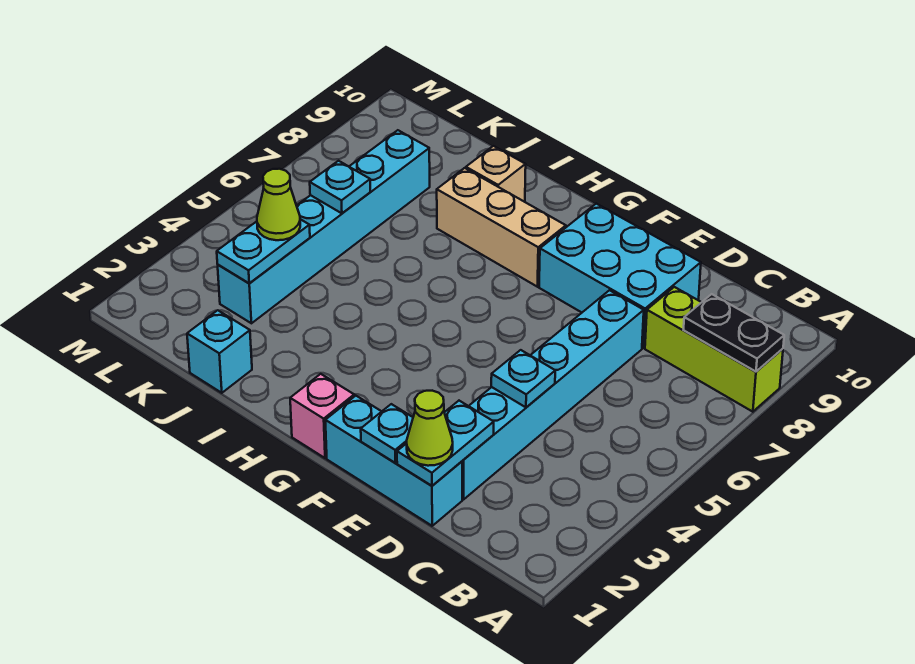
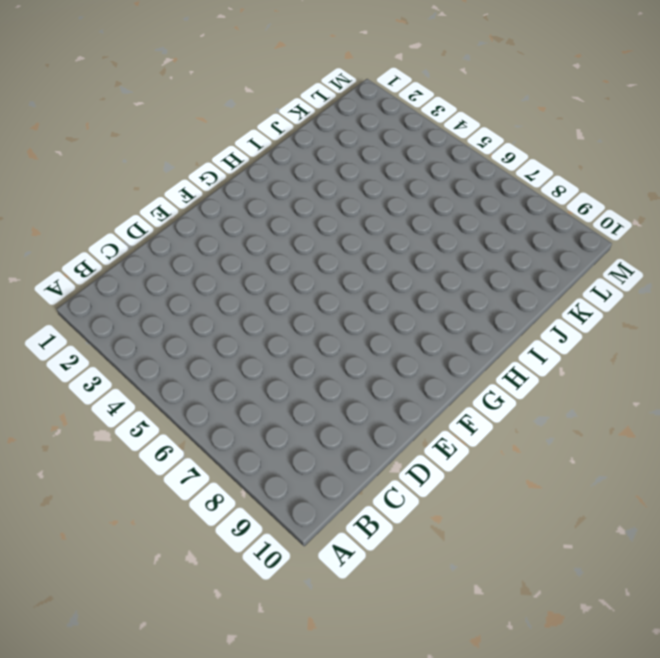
none -> lime brick A8:C8 level 1
none -> cyan brick D1:F1 level 1
none -> cyan brick D2:D7 level 1

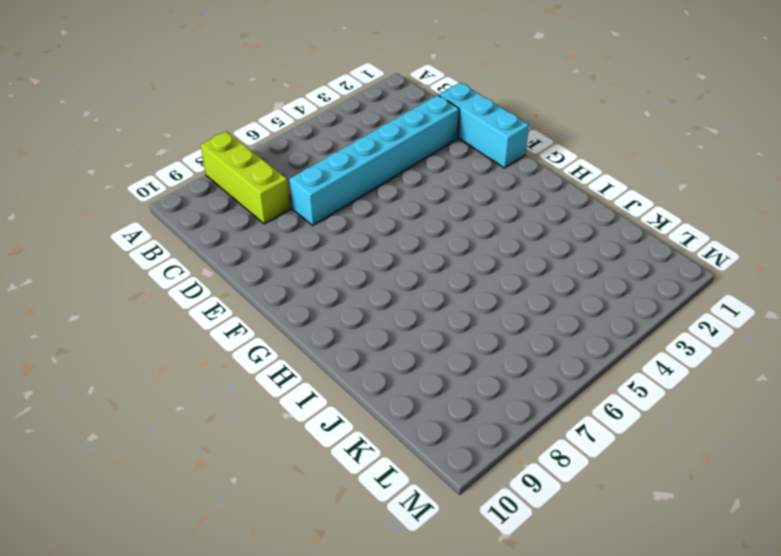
none -> cyan brick D8:F9 level 1
none -> pink brick G1 level 1
none -> tan brick G8:I8 level 1

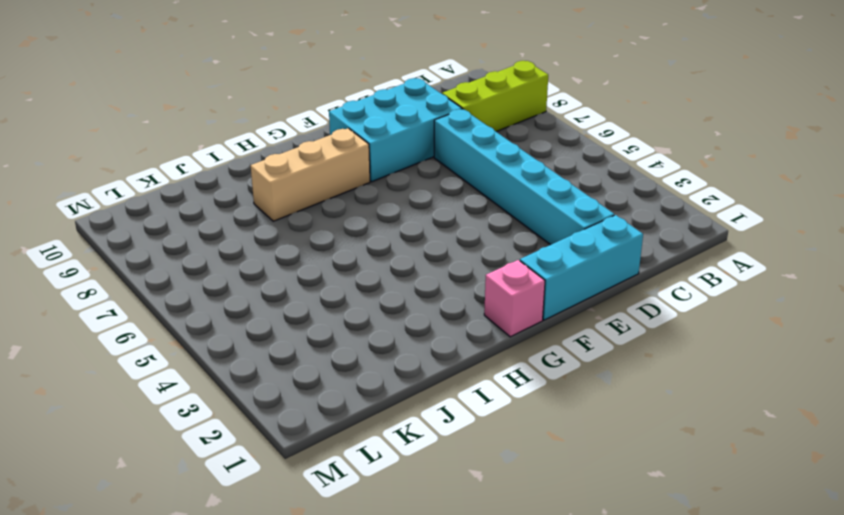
none -> tan brick I9 level 1
none -> cyan brick J1 level 1
none -> cyan brick K3:K8 level 1

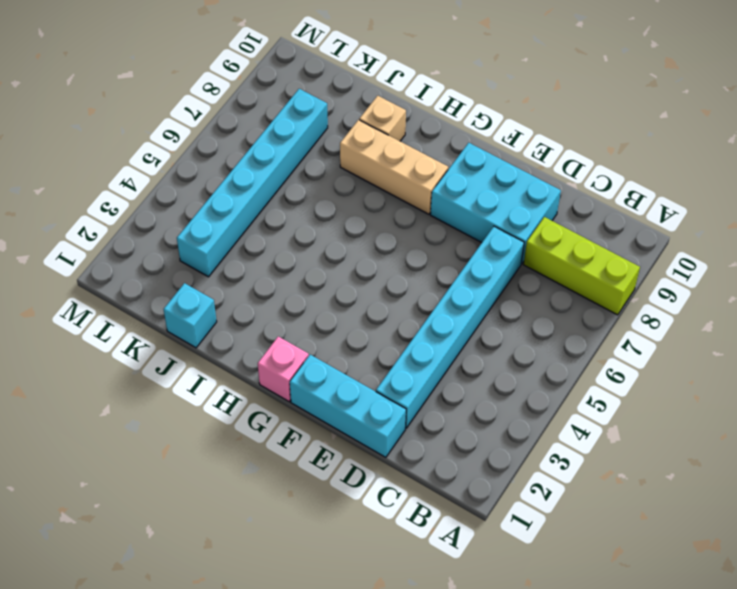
none -> black plate A8:B8 level 2
none -> cyan plate D1:D2 level 2
none -> cyan plate D4 level 2

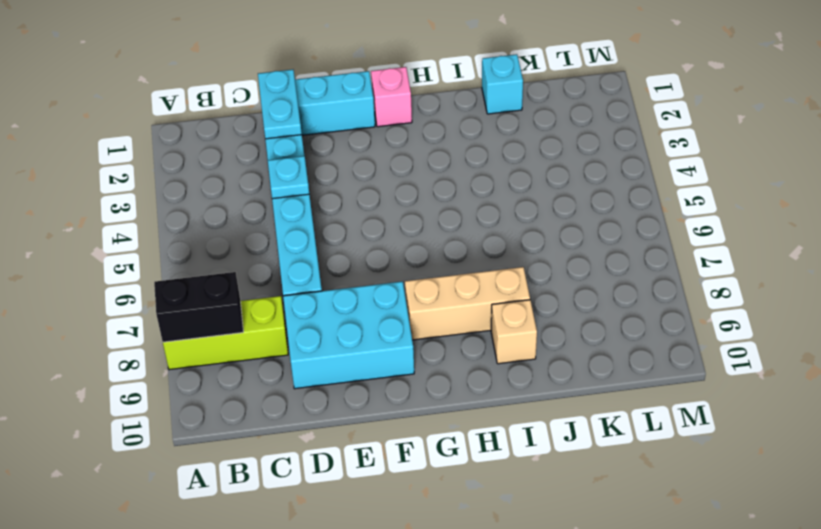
black brick A8:B8 level 2 -> black plate A8:B8 level 2
none -> cyan brick K3:K8 level 1
none -> cyan plate E1 level 2
none -> cyan plate K3:K4 level 2

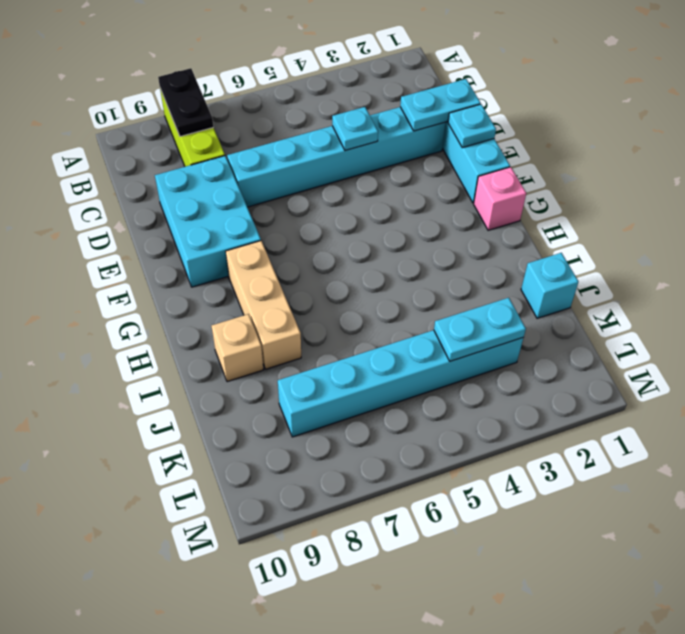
none -> cyan plate K6 level 2
none -> lime cone D1 level 3
none -> lime cone K4 level 3

